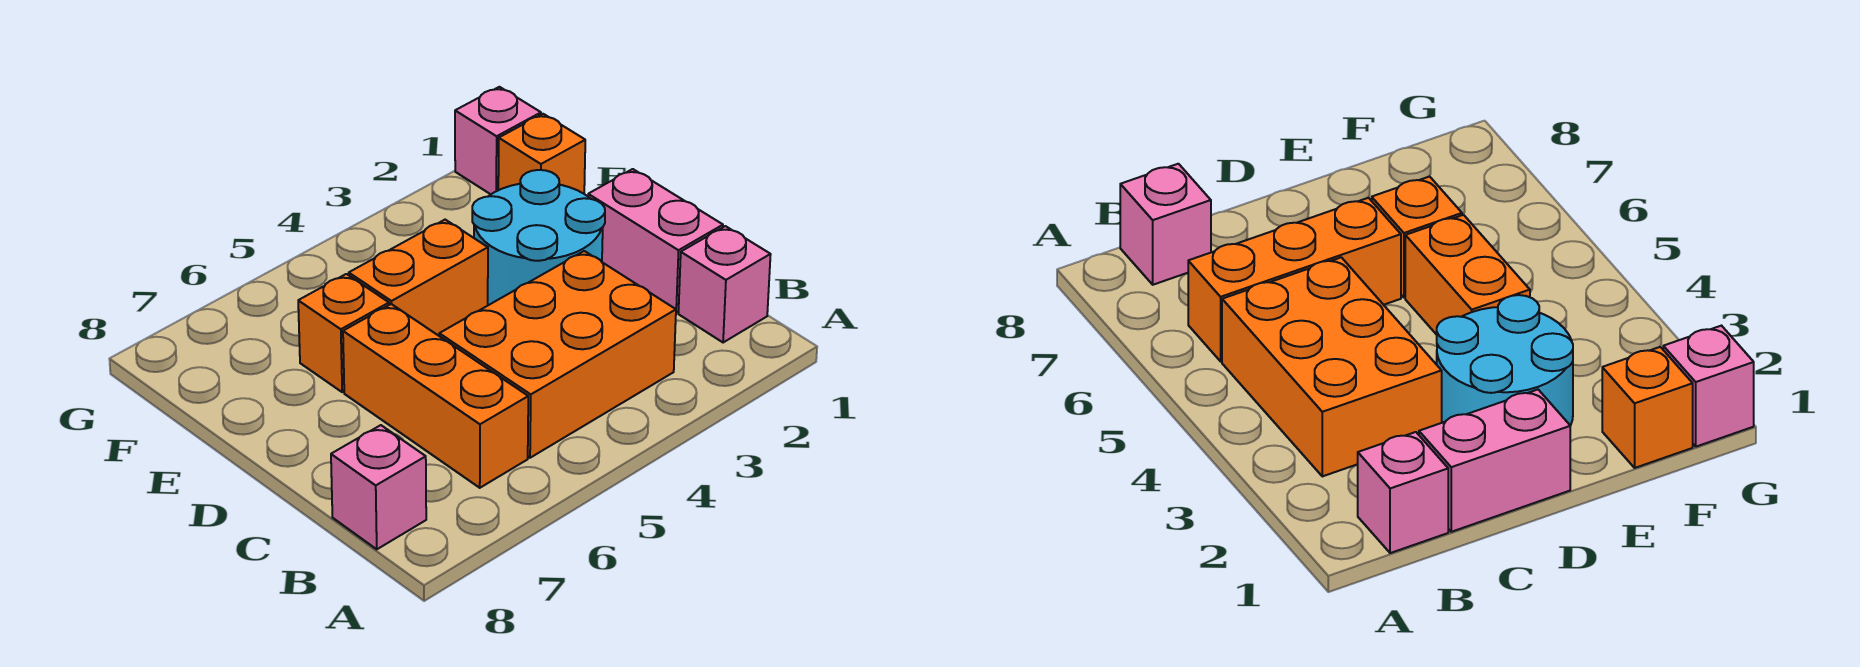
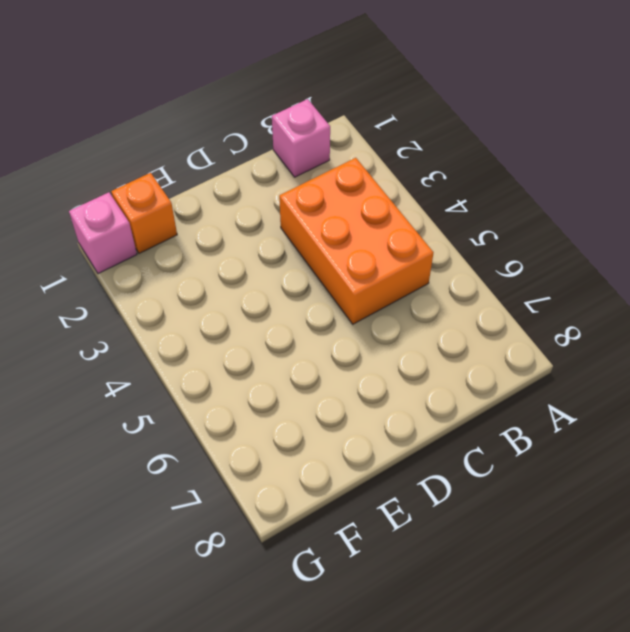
none -> orange brick B6:D6 level 1
none -> pink brick B8 level 1

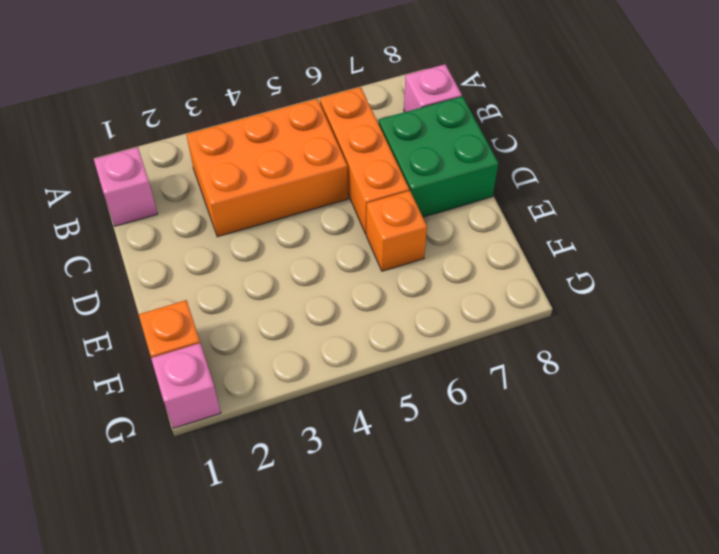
green brick C7:D8 level 1 -> none
none -> pink brick C1:D1 level 1
none -> cyan round brick D2:E3 level 1

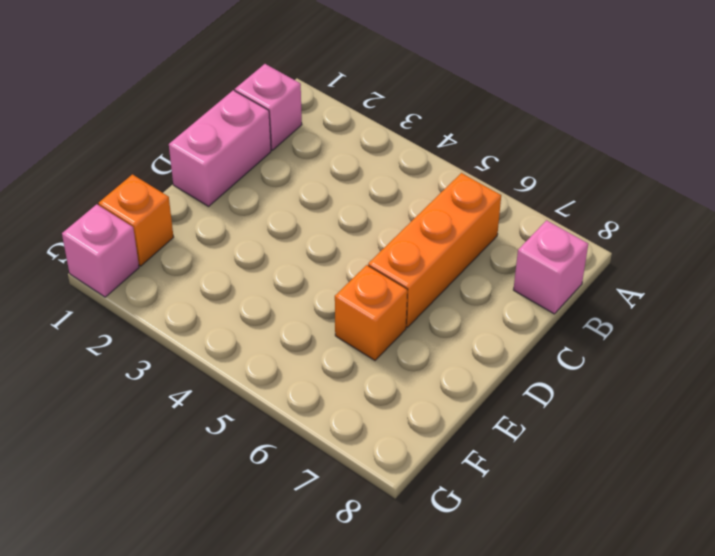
none -> orange brick B3:C5 level 1
none -> cyan round brick D2:E3 level 1

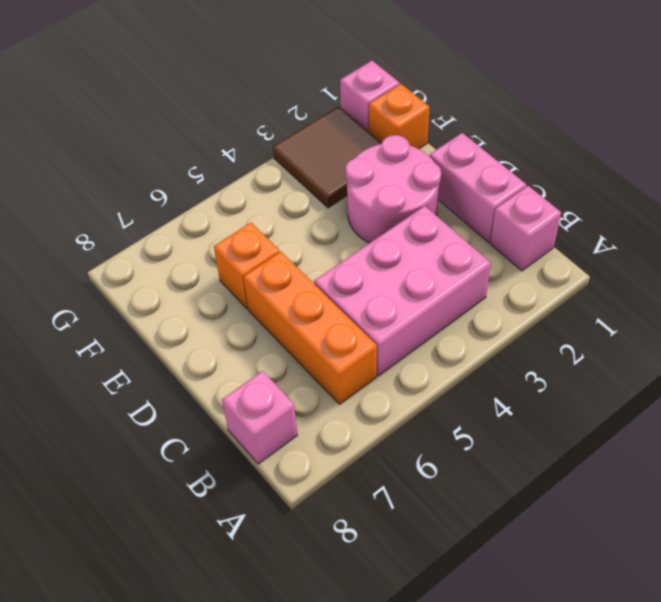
pink brick B3:C5 level 1 -> orange brick B3:C5 level 1
pink round brick D2:E3 level 1 -> cyan round brick D2:E3 level 1
brown tile F2:G3 level 1 -> none
none -> orange brick E4:E5 level 1

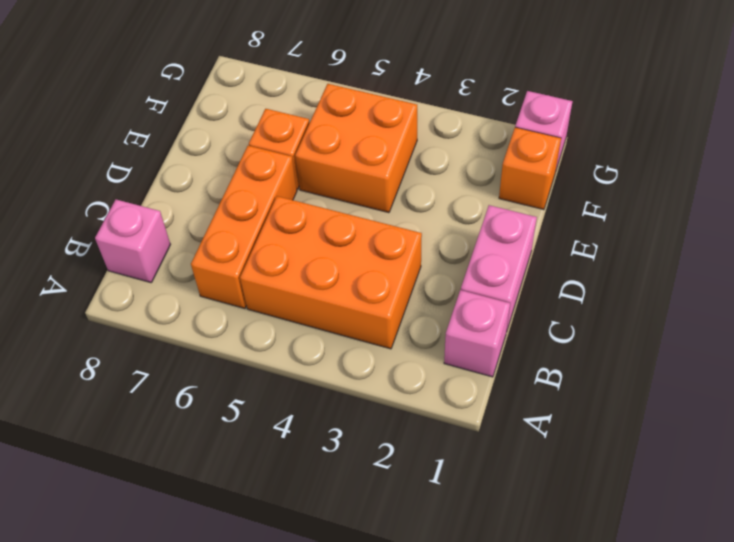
orange brick E4:F5 level 1 -> orange brick E4:E5 level 1
none -> cyan round brick D2:E3 level 1

